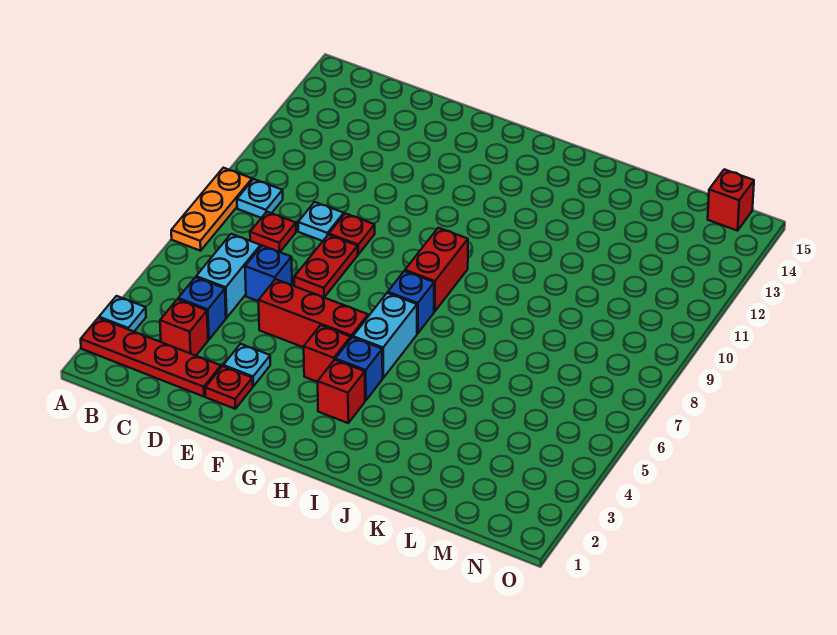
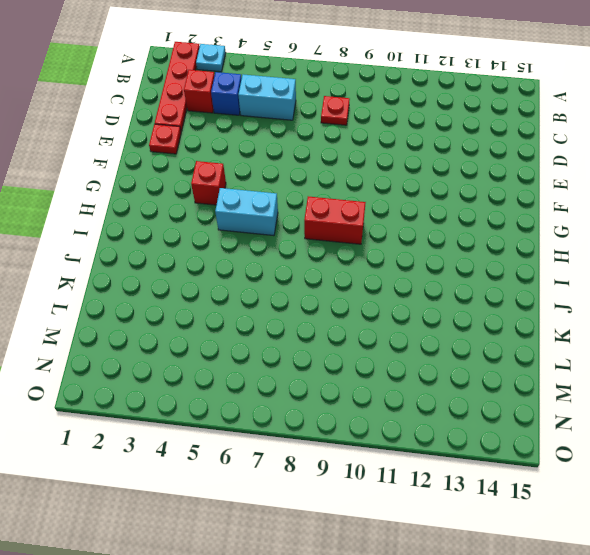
none -> orange plate A7:A9 level 1
none -> cyan plate B9 level 1
none -> blue brick D6 level 1

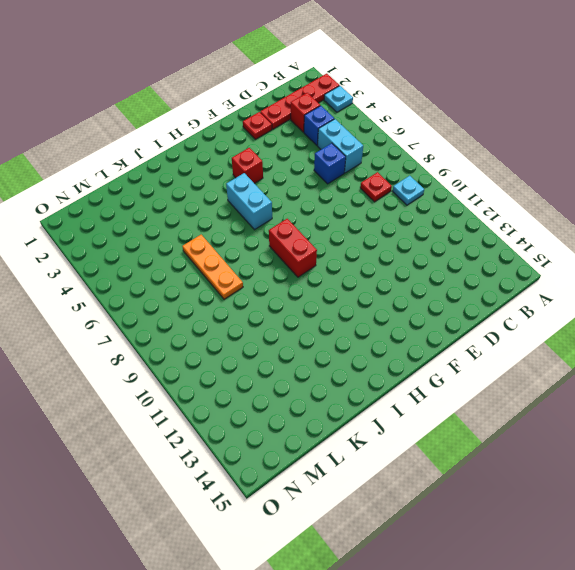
orange plate K6:K8 level 1 -> orange plate A7:A9 level 1
none -> cyan plate D9 level 1
none -> cyan plate E3 level 1
none -> red brick E5:G5 level 1

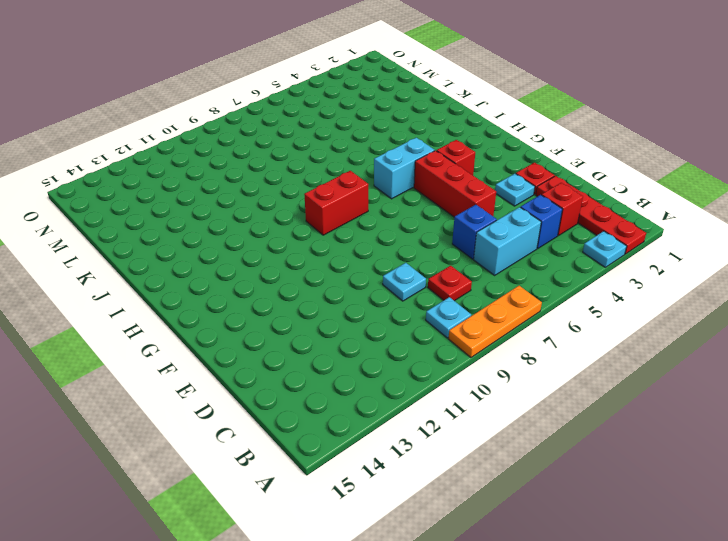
none -> red plate E7:E8 level 1
none -> red plate E9 level 1
none -> red brick H3 level 1

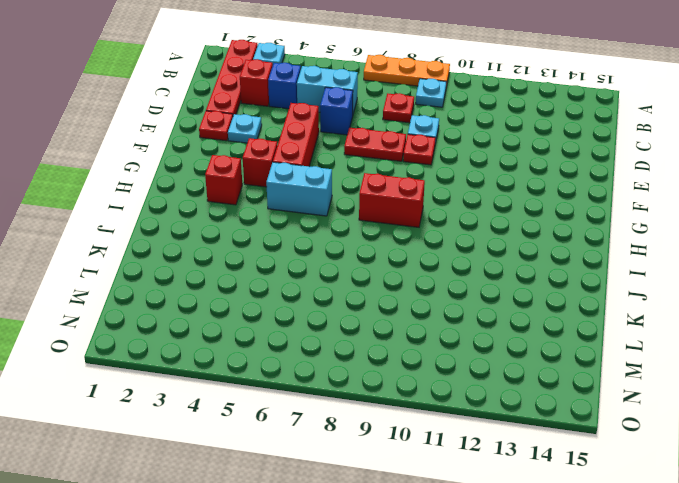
none -> blue brick H4 level 1
none -> blue brick H7 level 1
none -> red brick N15 level 1

